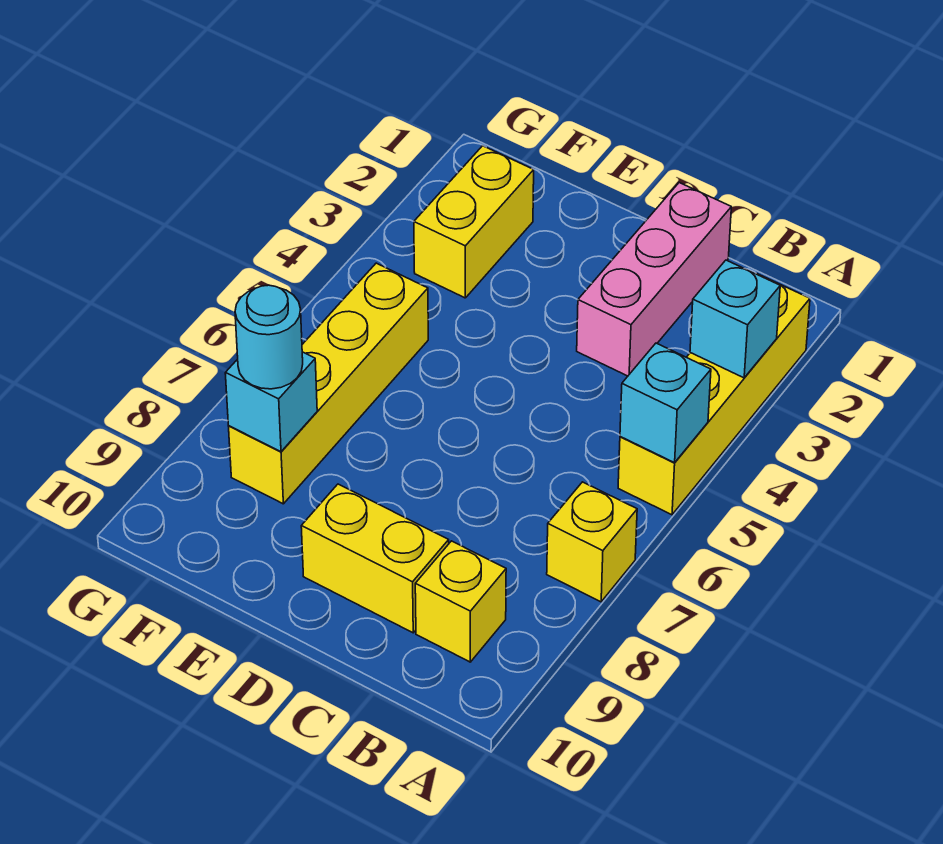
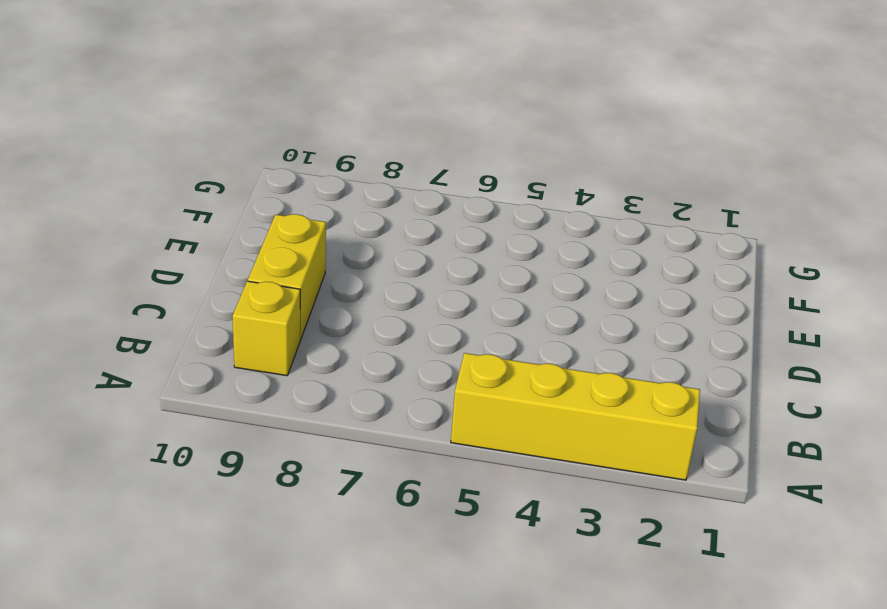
none -> yellow brick A7 level 1
none -> pink brick C1:C3 level 1

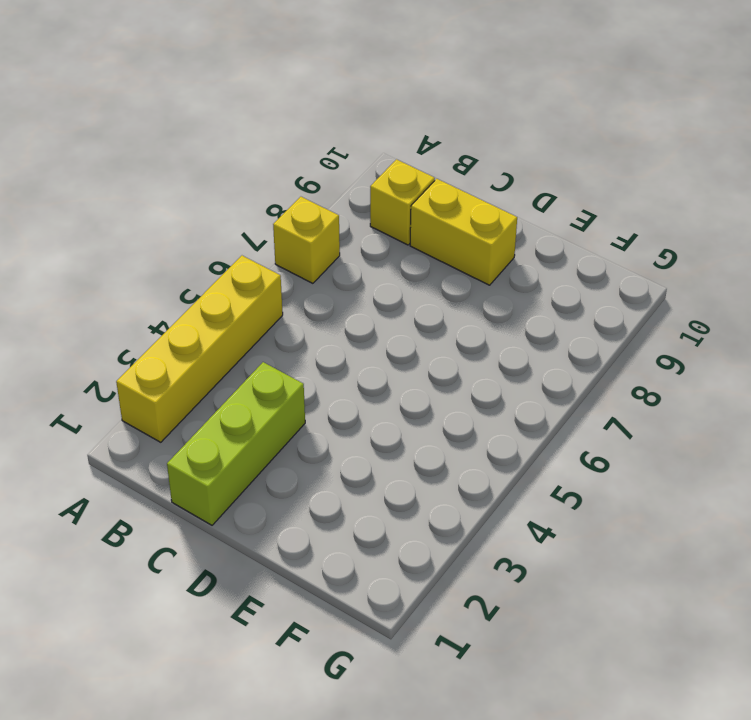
lime brick C1:C3 level 1 -> pink brick C1:C3 level 1
none -> yellow brick F2:F3 level 1
none -> yellow brick F5:F8 level 1

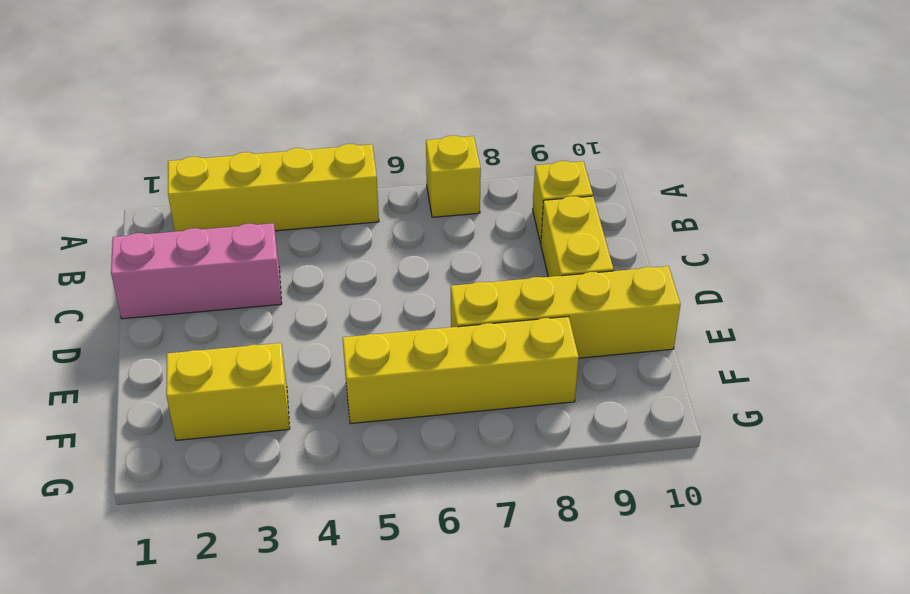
yellow brick E7:E10 level 1 -> none
none -> cyan brick A3 level 2
none -> cyan brick A5 level 2

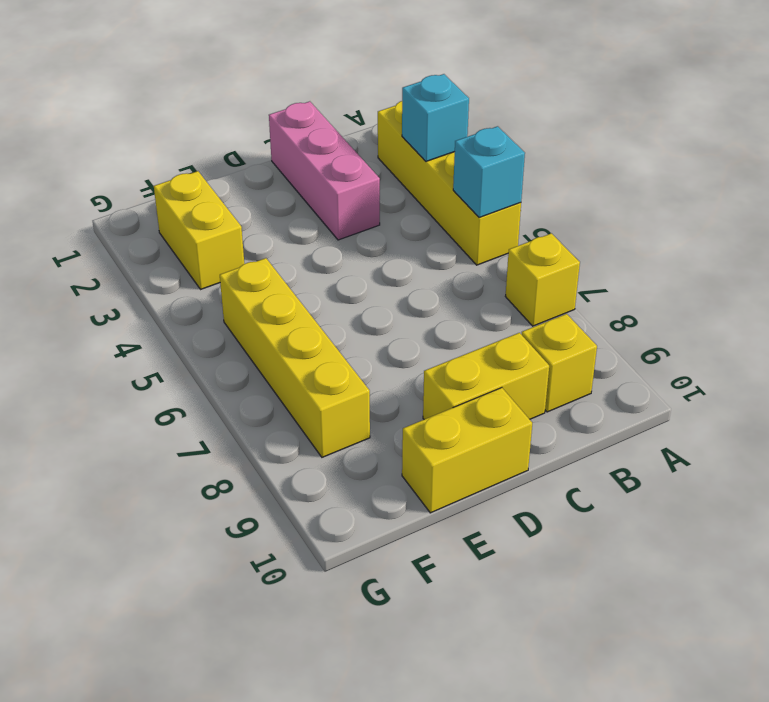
yellow brick D10:E10 level 1 -> none
none -> cyan brick F8 level 2
none -> cyan round brick F8 level 3

